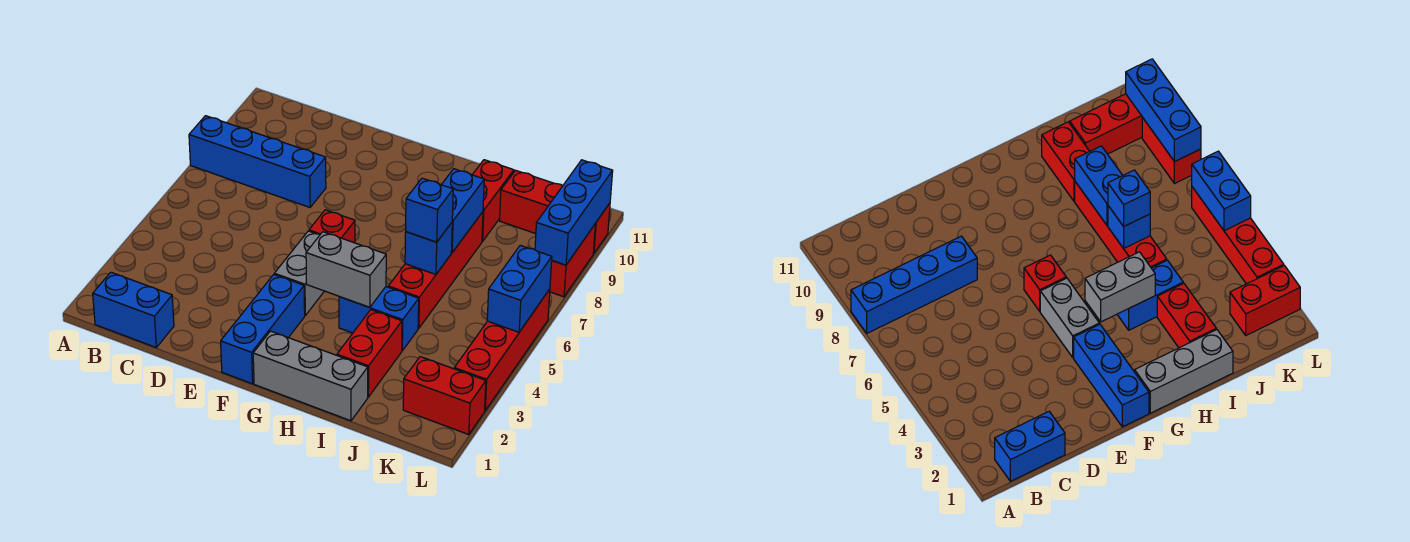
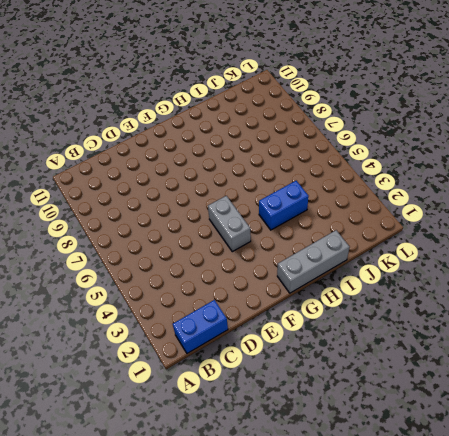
none -> blue brick A8:D8 level 1
none -> blue brick F1:F3 level 1
none -> red brick F6 level 1

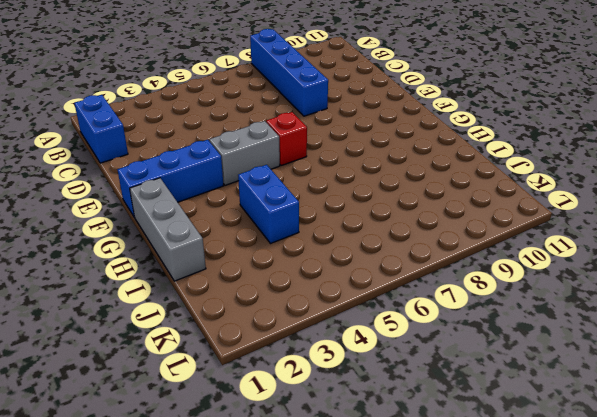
none -> red brick I2:I3 level 1
none -> red brick I5:I8 level 1
none -> red brick I9:I10 level 1

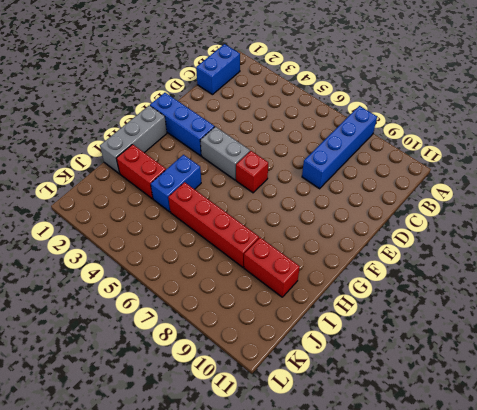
none -> red brick J10:L10 level 1
none -> red brick K2:L2 level 1
none -> red brick L3:L6 level 1

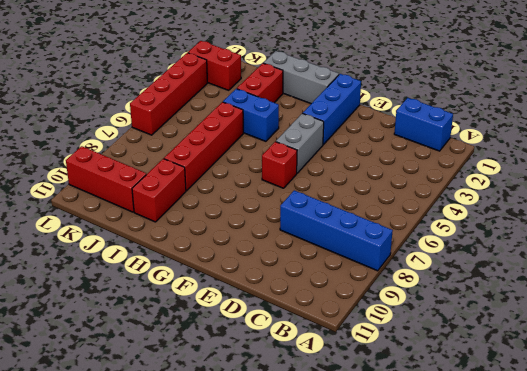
none -> red brick L8:L9 level 1
none -> grey brick G4:H4 level 2
none -> blue brick I6 level 2

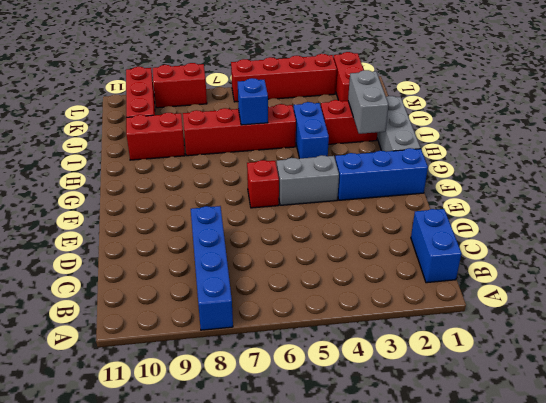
grey brick H2:I2 level 2 -> grey brick G4:H4 level 2
none -> blue brick I7:I8 level 2
none -> blue brick L5:L6 level 2
none -> blue brick L8:L10 level 2

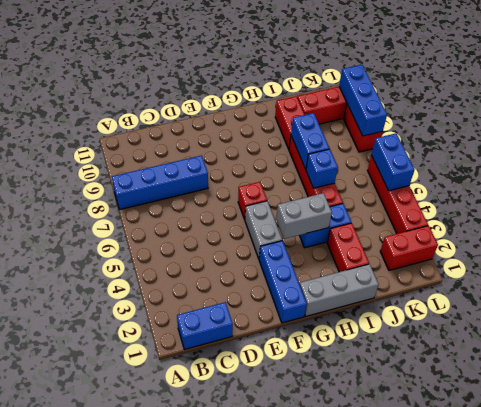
none -> blue brick I6 level 3

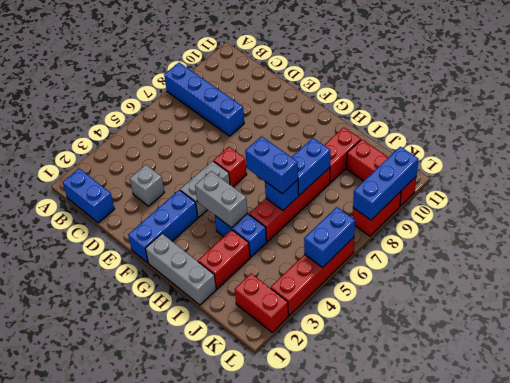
grey brick D3 level 1 -> none
blue brick H6:I6 level 3 -> blue brick I6 level 3

